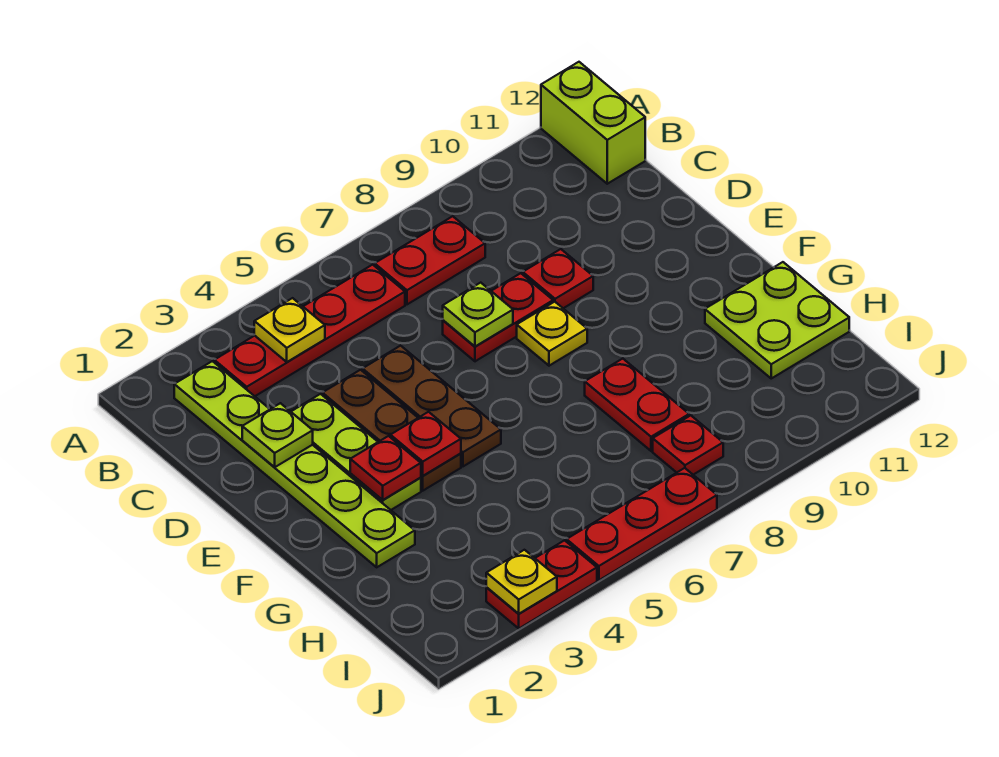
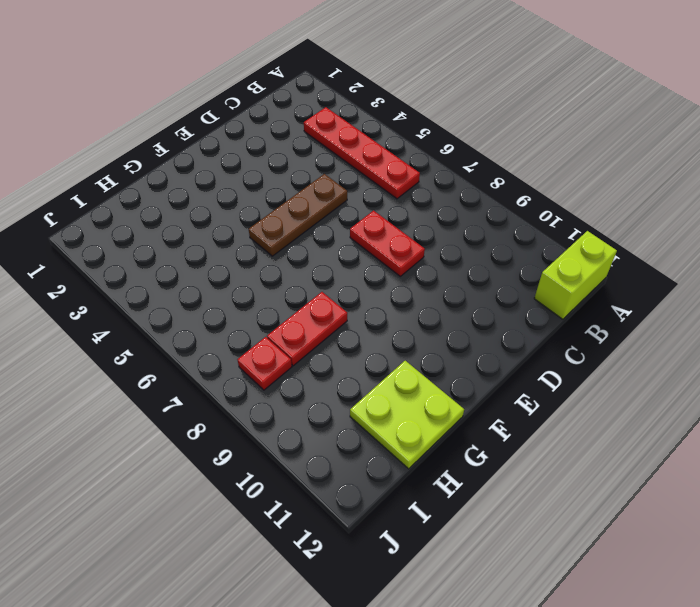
none -> lime plate B2:G2 level 1
none -> red plate B7:B8 level 1
none -> lime plate D3:F3 level 1

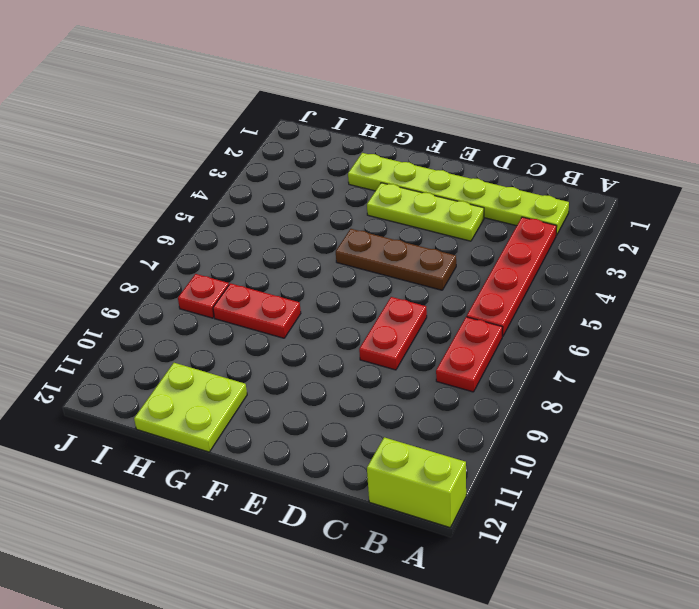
none -> brown plate D4:F4 level 1
none -> red plate D9 level 1
none -> yellow plate E8 level 1

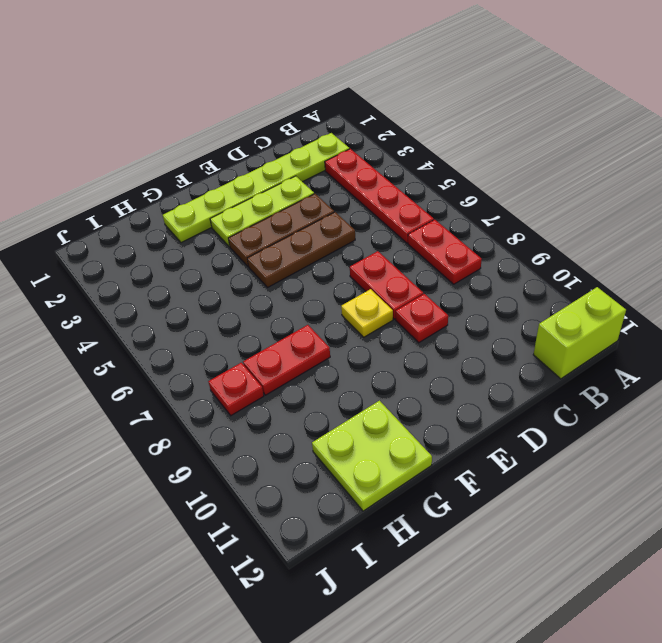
none -> red plate J3:J4 level 1
none -> red plate J5:J7 level 1
none -> yellow plate B4 level 2

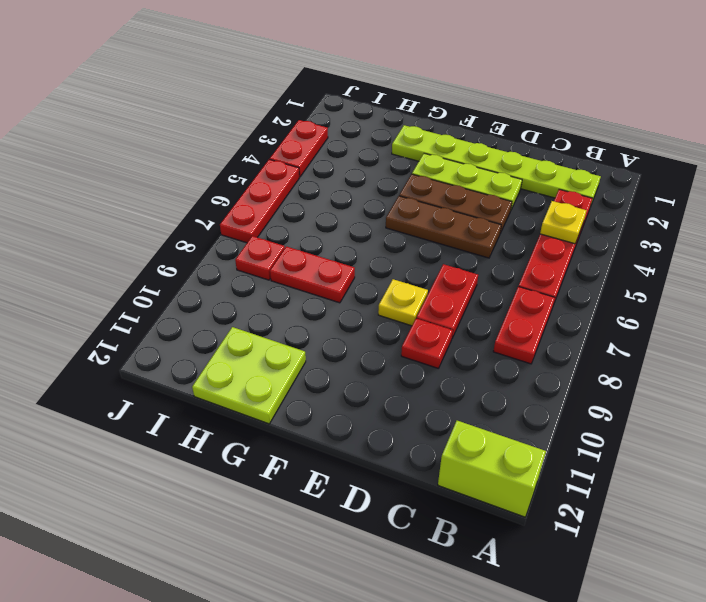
none -> lime plate D2 level 2
none -> lime plate D7 level 2
none -> red plate F3 level 2

